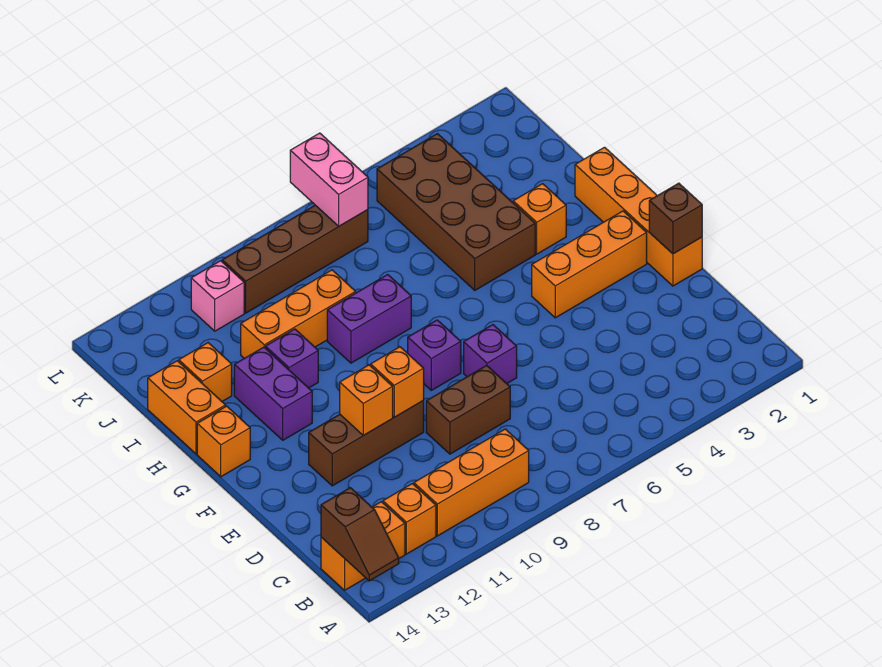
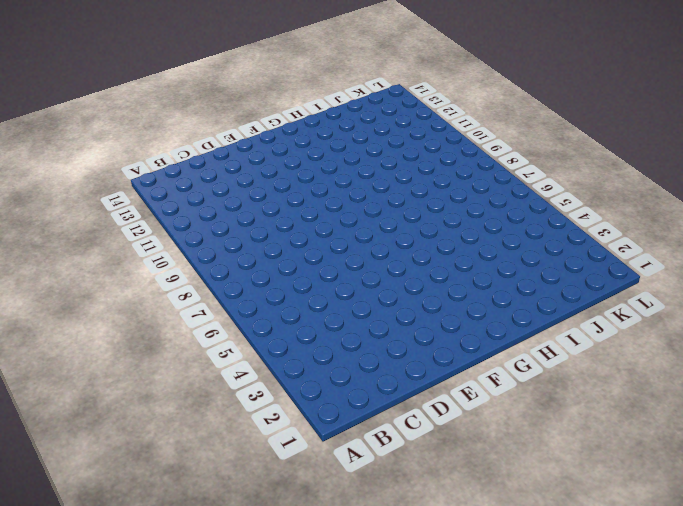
none -> orange brick B9:B11 level 1
none -> orange brick B12 level 1
none -> orange brick B13:B14 level 1

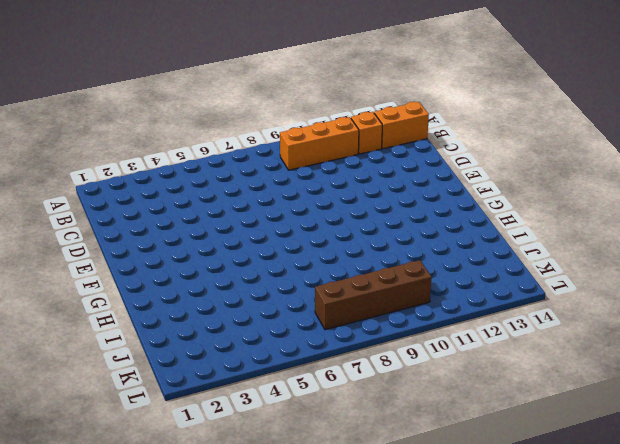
none -> brown brick D8:D9 level 1
none -> orange brick E1:H1 level 1
none -> purple brick E7 level 1

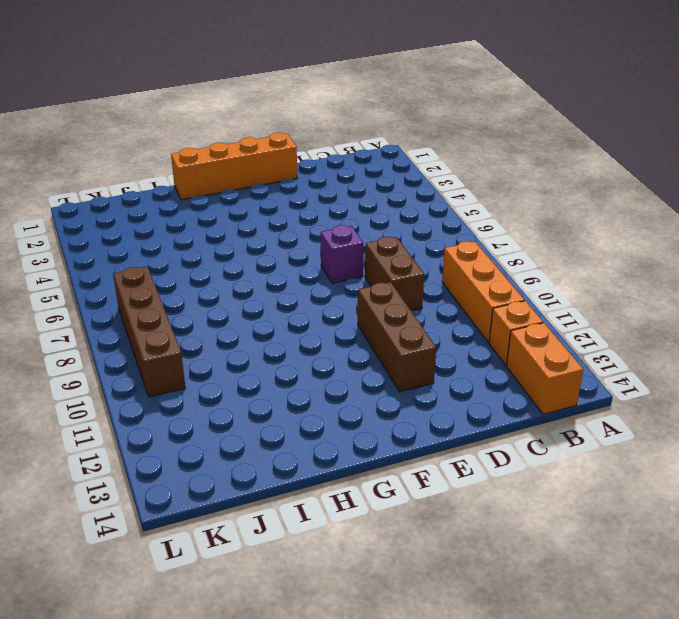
none -> orange brick F2:F4 level 1
none -> purple brick F8 level 1
none -> purple brick G12:H12 level 1

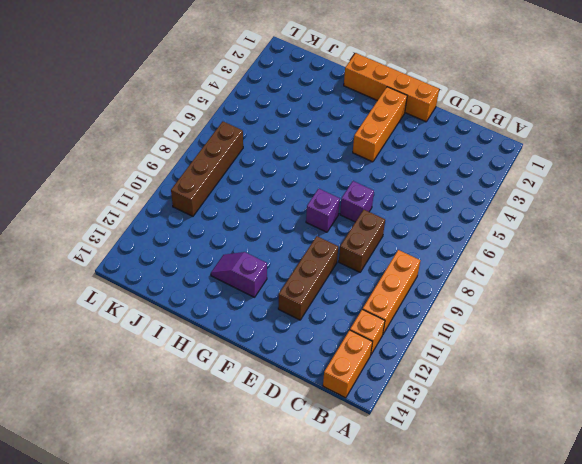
purple slope G12:H12 level 1 top G -> purple brick G12:H12 level 1
none -> orange brick G14 level 1
none -> orange brick H3 level 1
none -> brown brick H4:K5 level 1

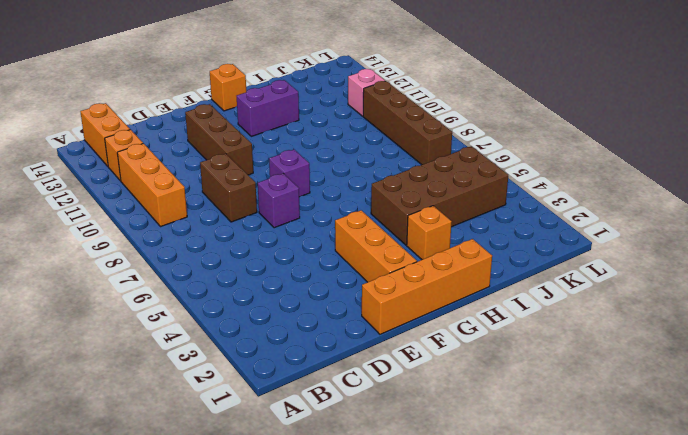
none -> purple brick H8:H9 level 1
none -> purple brick H11 level 1
none -> orange brick H14:I14 level 1

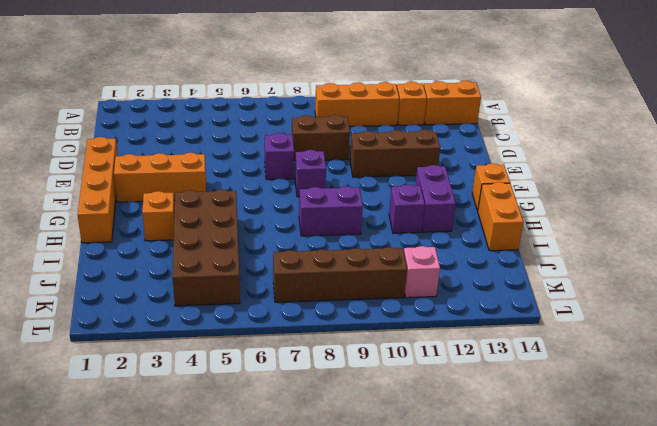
none -> orange brick I9:I11 level 1
none -> orange brick I13 level 1
none -> brown slope A14:B14 level 2 top B

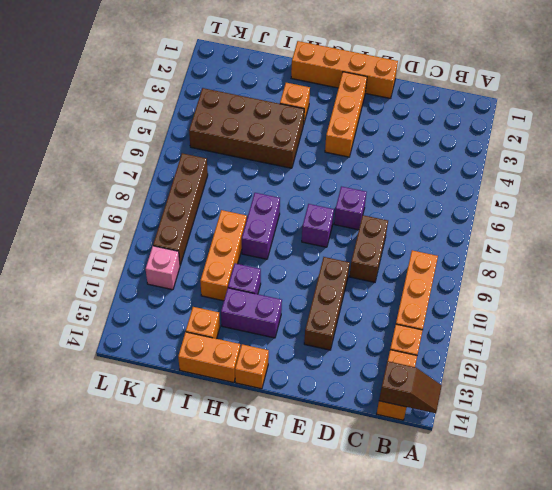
none -> brown brick E1 level 2
none -> orange brick E10 level 2
none -> orange brick E11 level 2

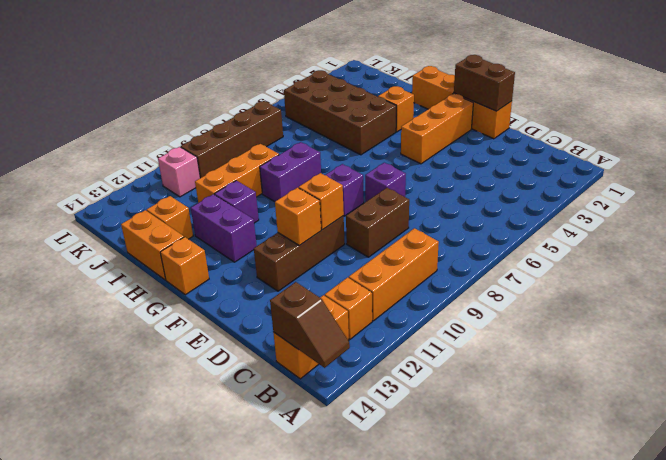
brown brick E1:F1 level 2 -> brown brick E1 level 2
none -> pink brick K7:L7 level 2

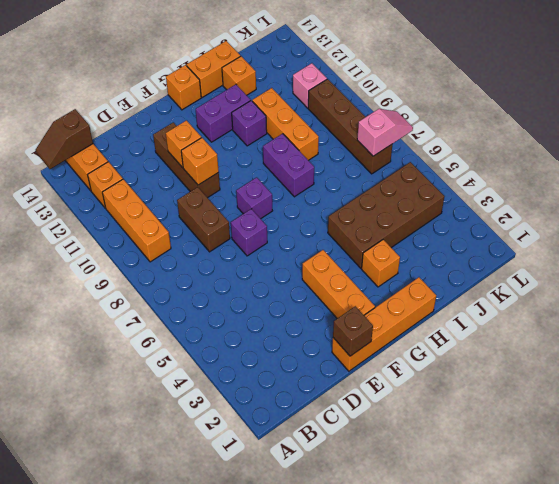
pink slope K7:L7 level 2 top K -> pink brick K7:L7 level 2

